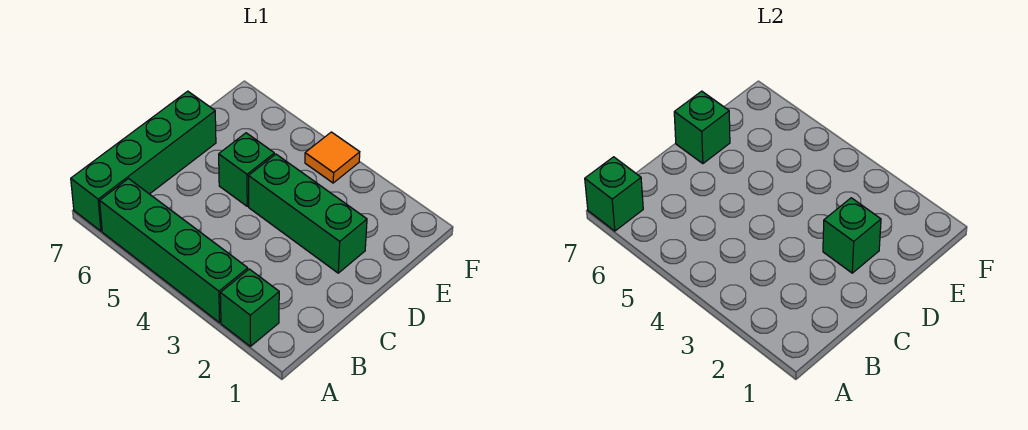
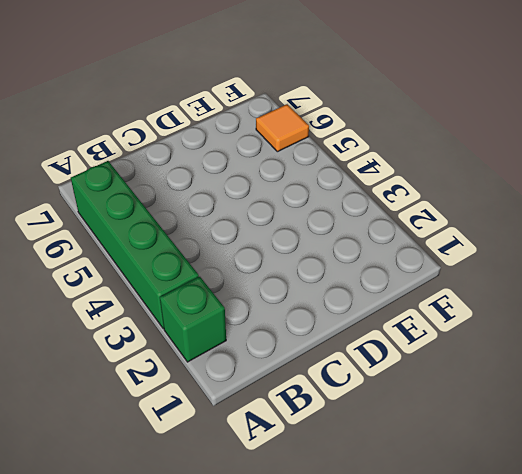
orange tile F6 level 1 -> orange tile F4 level 1
none -> green brick A7:D7 level 1
none -> green brick D2:D4 level 1

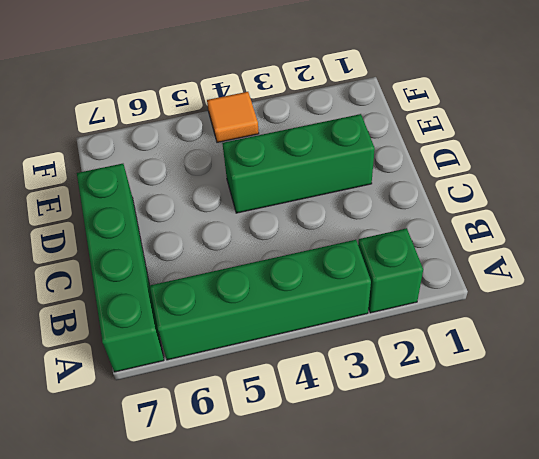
none -> green brick D5 level 1
none -> green brick A7 level 2

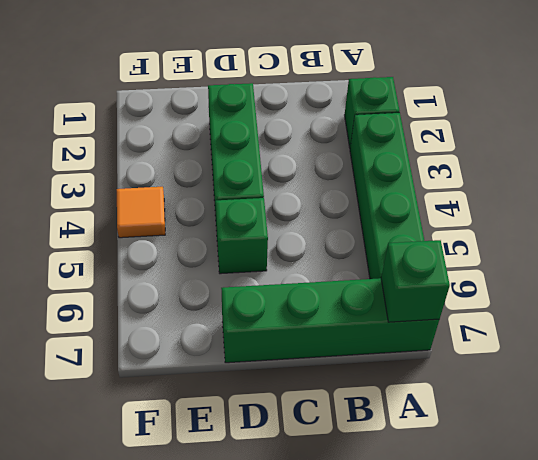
none -> green brick D2 level 2
none -> green brick D7 level 2

